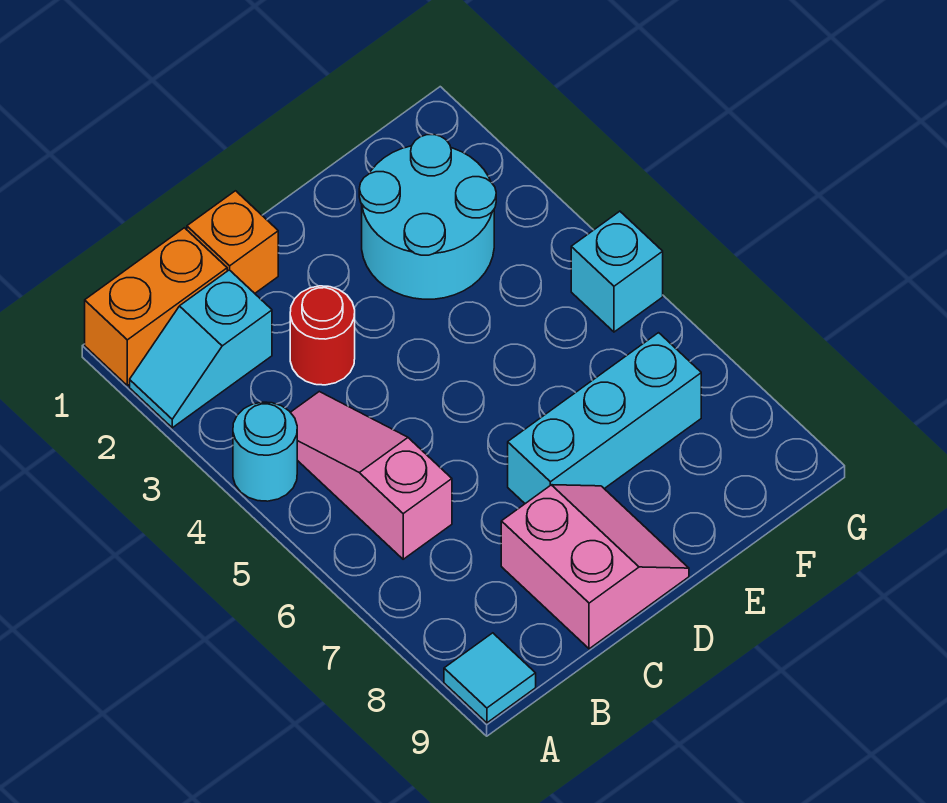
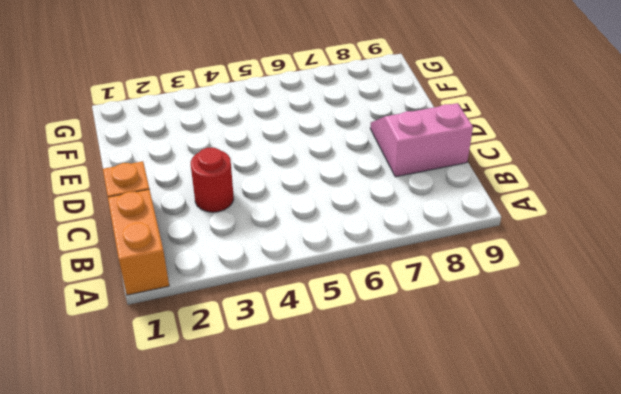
none -> cyan slope A2:B2 level 1 top B
none -> cyan round brick A4 level 1

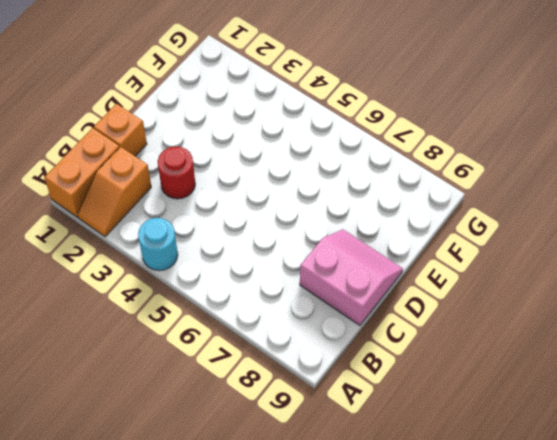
orange slope A2:B2 level 1 top B -> cyan slope A2:B2 level 1 top B
none -> cyan tile A9 level 1
none -> pink slope B4:B6 level 1 top 6

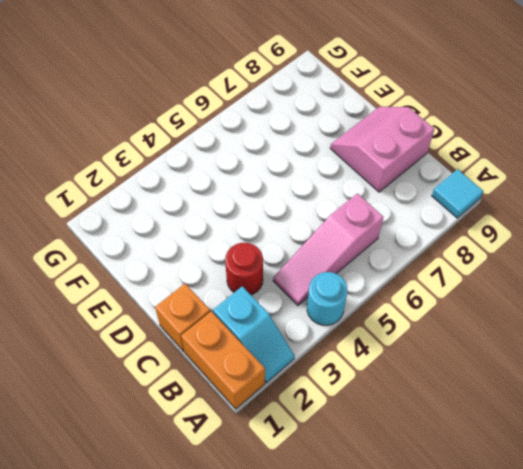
none -> cyan brick D7:F7 level 1
none -> cyan round brick E2:F3 level 1

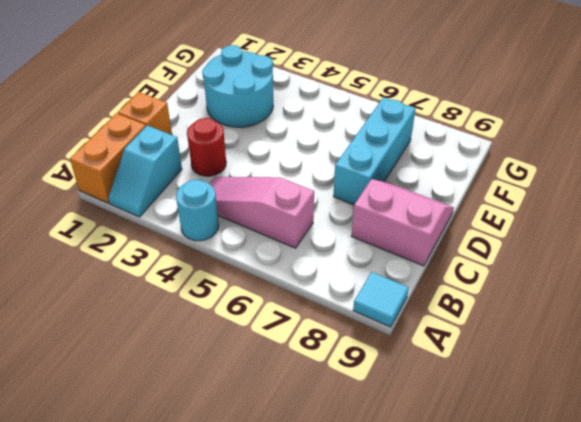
none -> cyan brick G5 level 1

